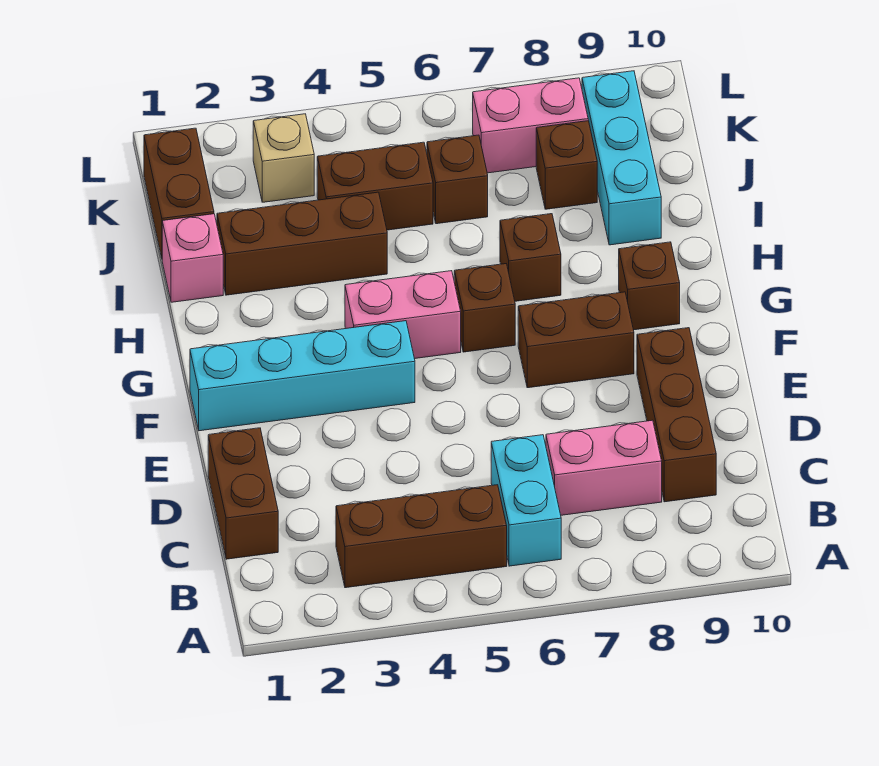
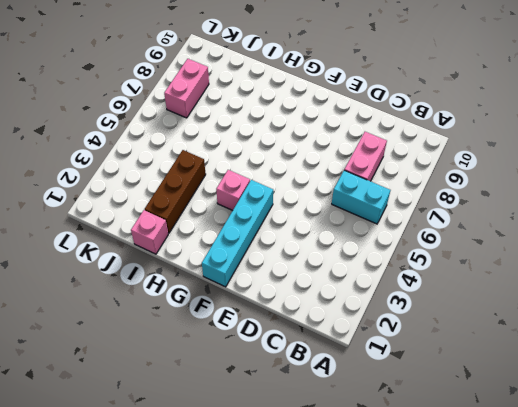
pink brick G4 level 1 -> pink brick G4:G5 level 1
none -> brown brick B3:B5 level 1
none -> brown brick C1:D1 level 1
none -> brown brick C9:E9 level 1

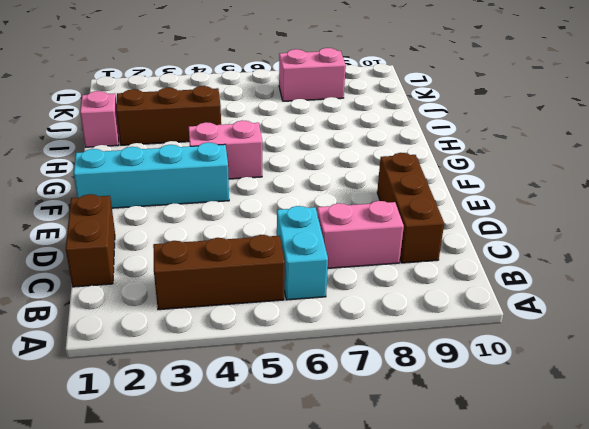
none -> brown brick F7:F8 level 1
none -> brown brick G6 level 1
none -> brown brick G9 level 1

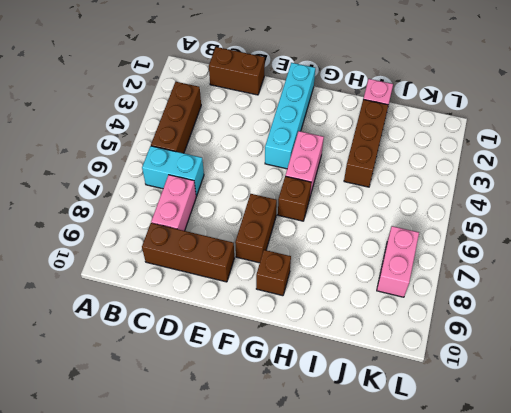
none -> brown brick H7 level 1
none -> cyan brick I9:K9 level 1
none -> brown brick J1:K1 level 1

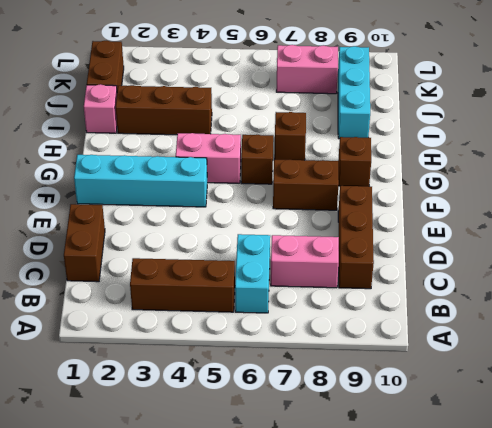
none -> brown brick J4:J5 level 1
none -> brown brick J6 level 1
none -> brown brick J8 level 1

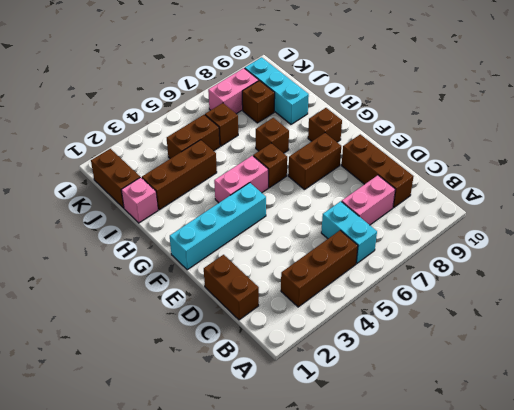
none -> tan brick K3 level 1

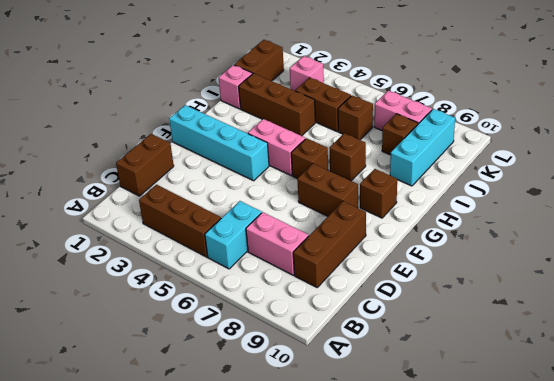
pink brick K3 level 1 -> tan brick K3 level 1

